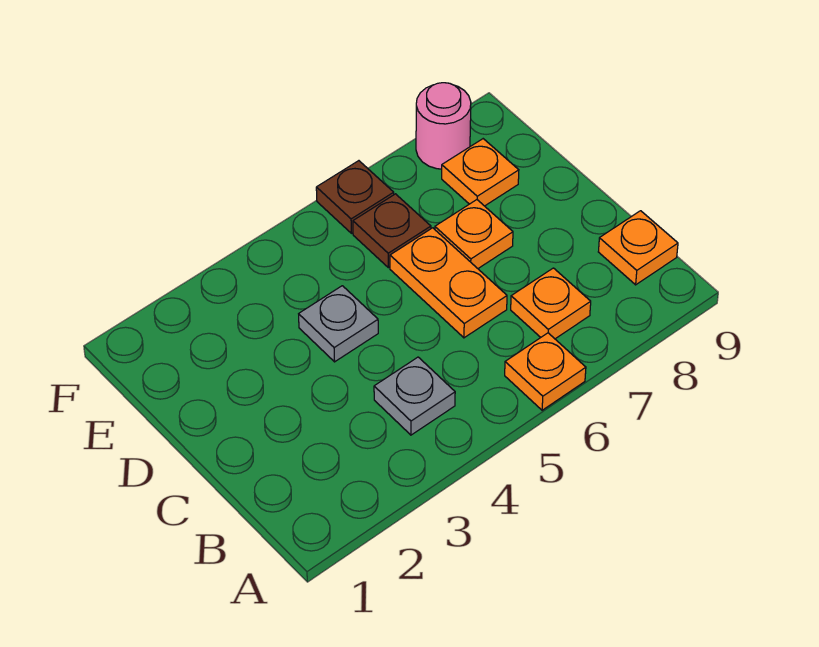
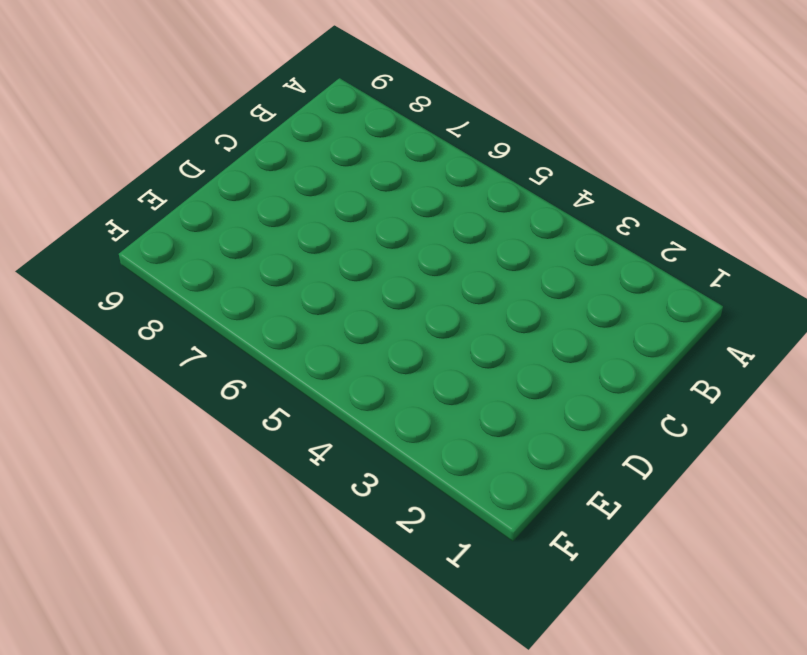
none -> orange plate A6 level 1
none -> grey plate B4 level 1

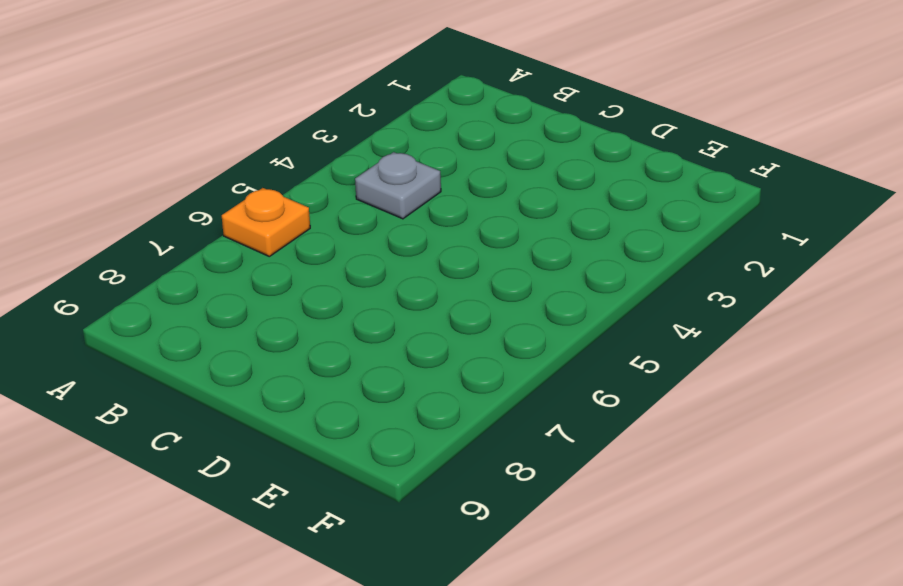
none -> orange plate B7 level 1
none -> orange plate B9 level 1

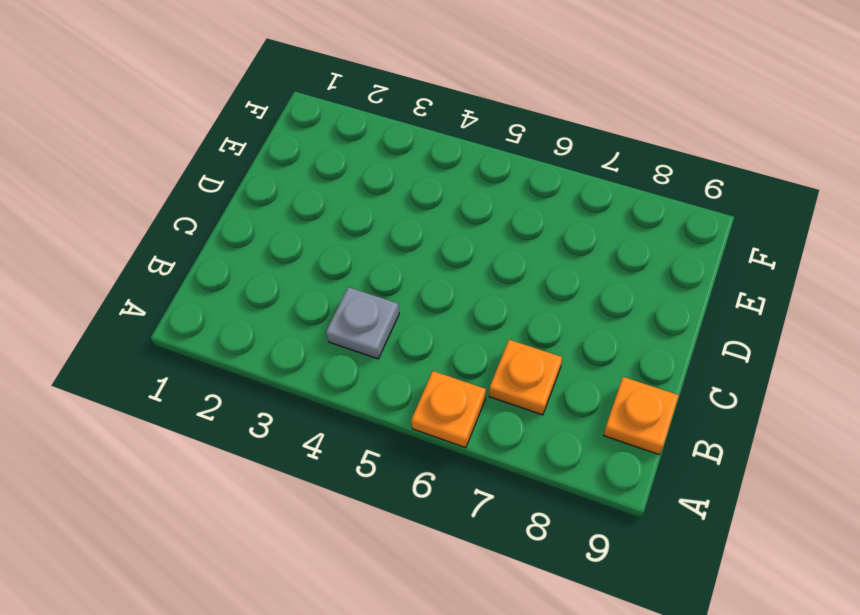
none -> orange plate C6:D6 level 1
none -> grey plate D4 level 1

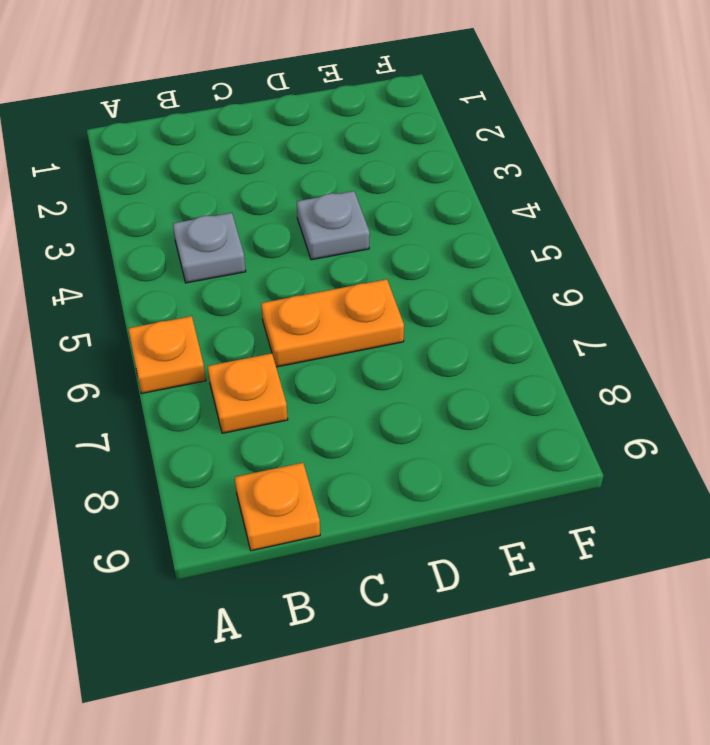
none -> orange plate D7 level 1
none -> brown plate E6 level 1

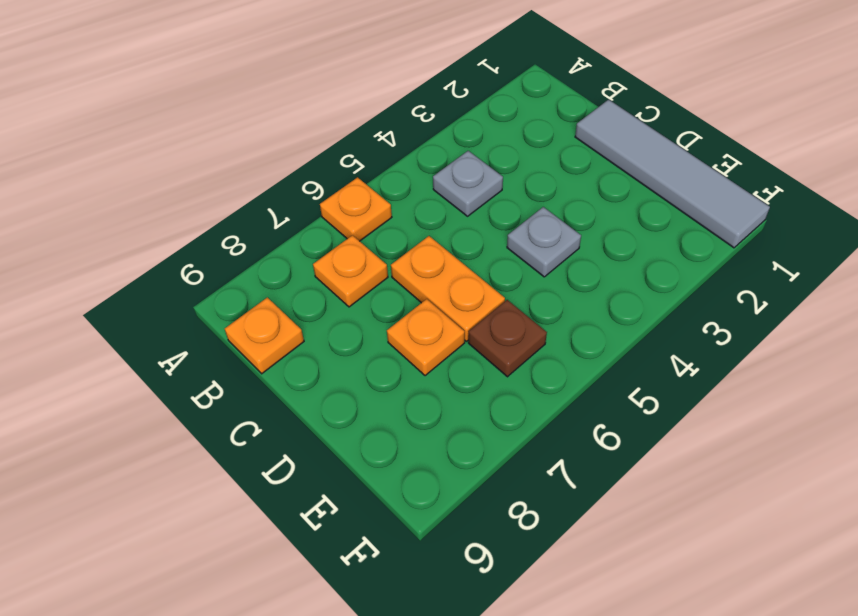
grey tile C1:F1 level 1 -> none
none -> orange plate E8 level 1
none -> brown plate F6 level 1

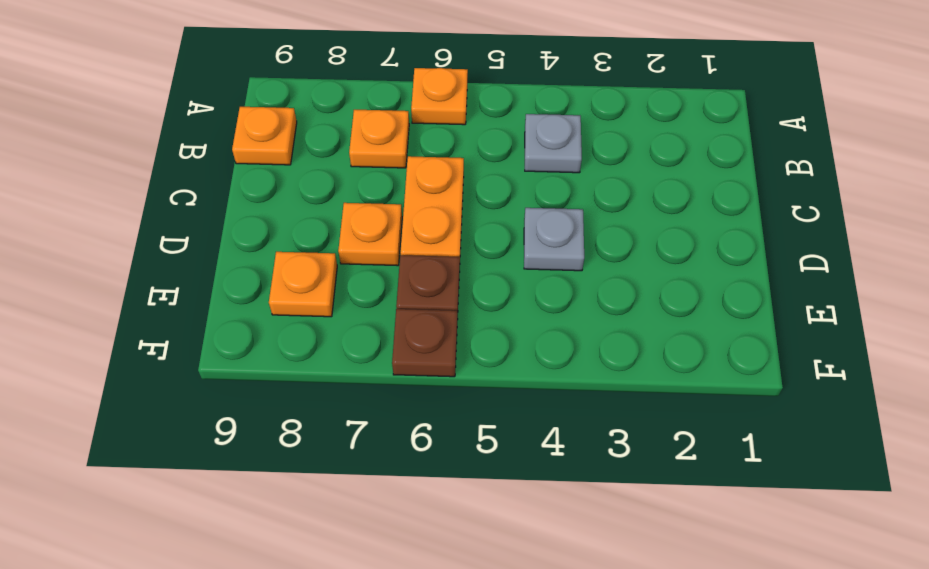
none -> pink round brick F8 level 1

